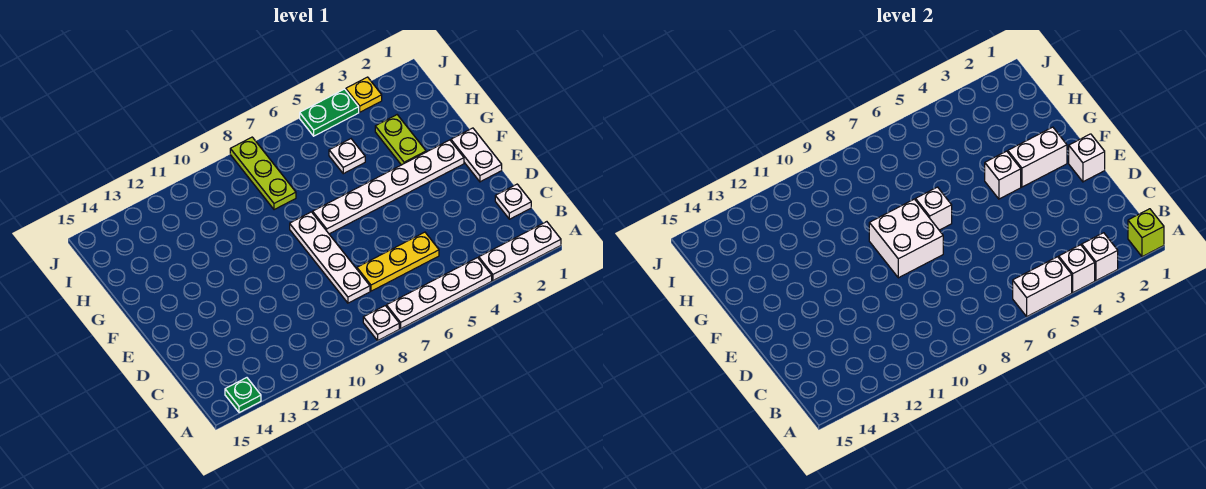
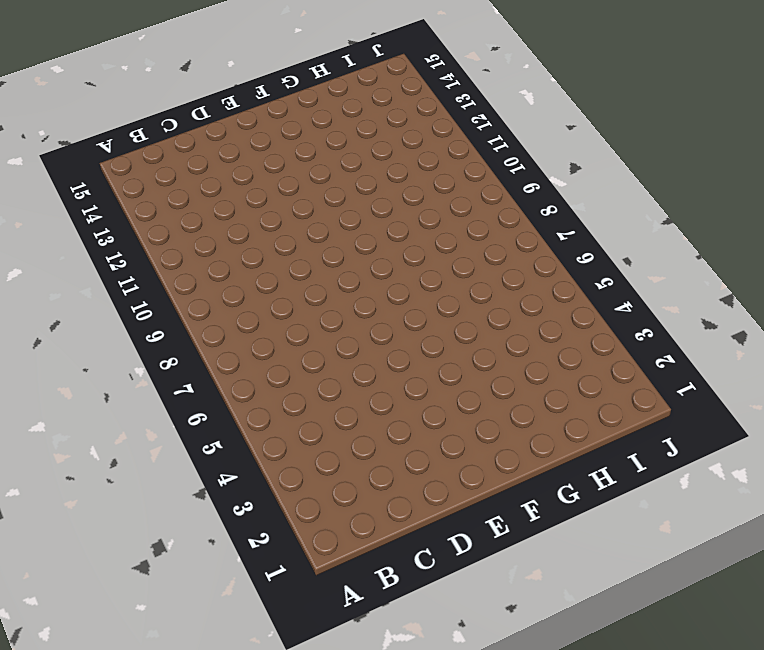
none -> white plate A1:A3 level 1
none -> white plate A4:A7 level 1
none -> white plate A8 level 1

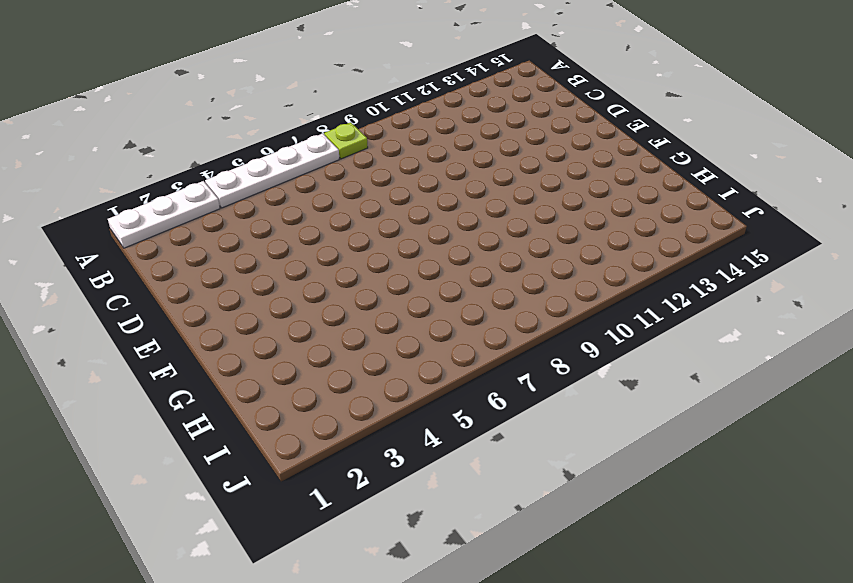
lime plate A8 level 1 -> white plate A8 level 1
none -> green plate A14 level 1
none -> white plate C1 level 1
none -> yellow plate C5:C7 level 1

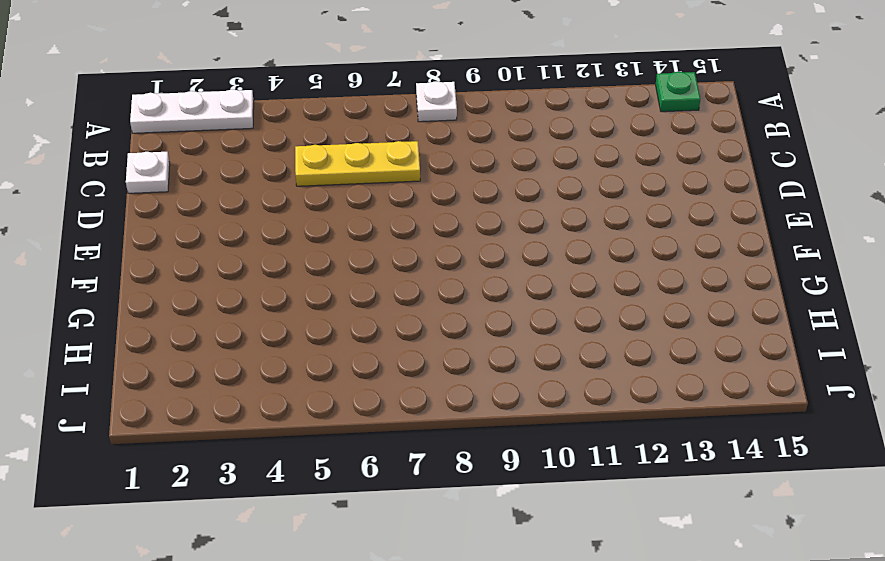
none -> white plate A4:A7 level 1
none -> white plate C8:F8 level 1
none -> white plate E1:F1 level 1

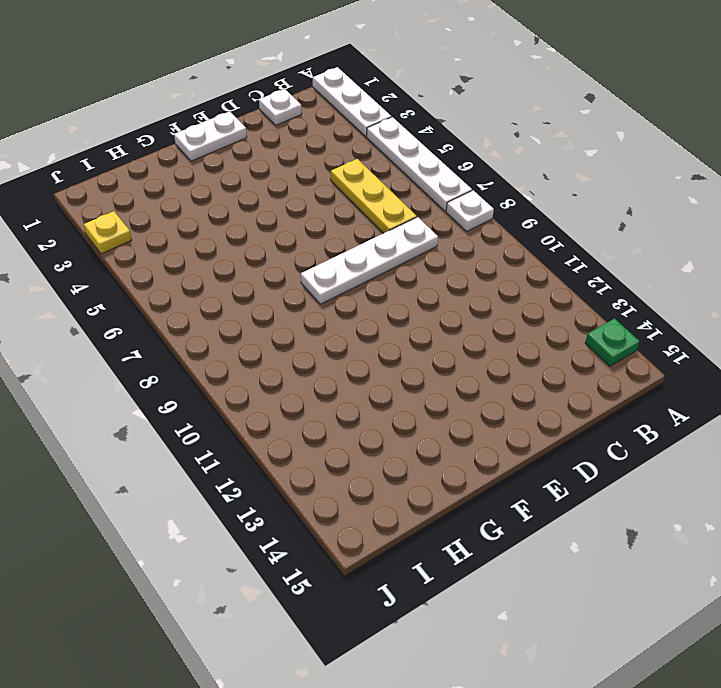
none -> white plate F2:F7 level 1
none -> lime plate G3:H3 level 1
none -> white plate H5 level 1

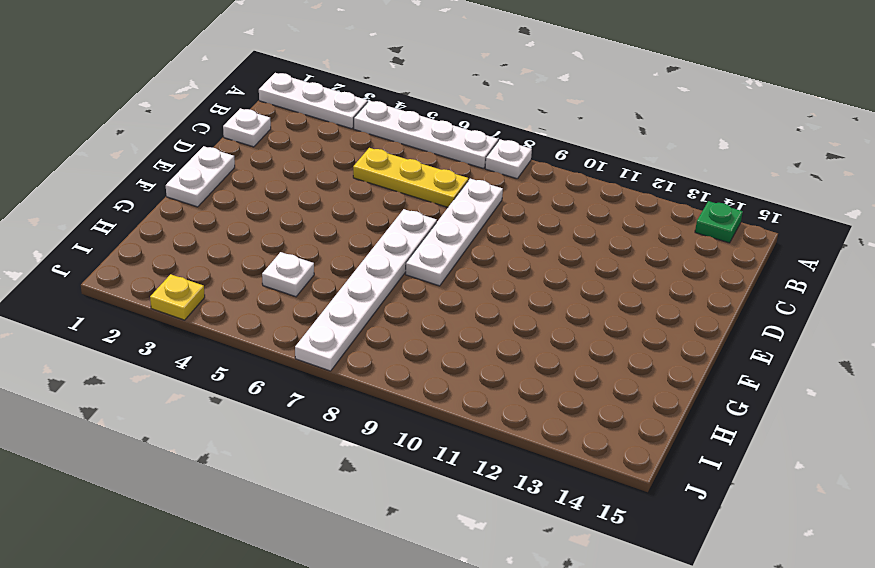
white plate E7:J7 level 1 -> white plate F2:F7 level 1
none -> lime plate G3:H3 level 1
none -> lime plate H8:J8 level 1
none -> green plate J4:J5 level 1

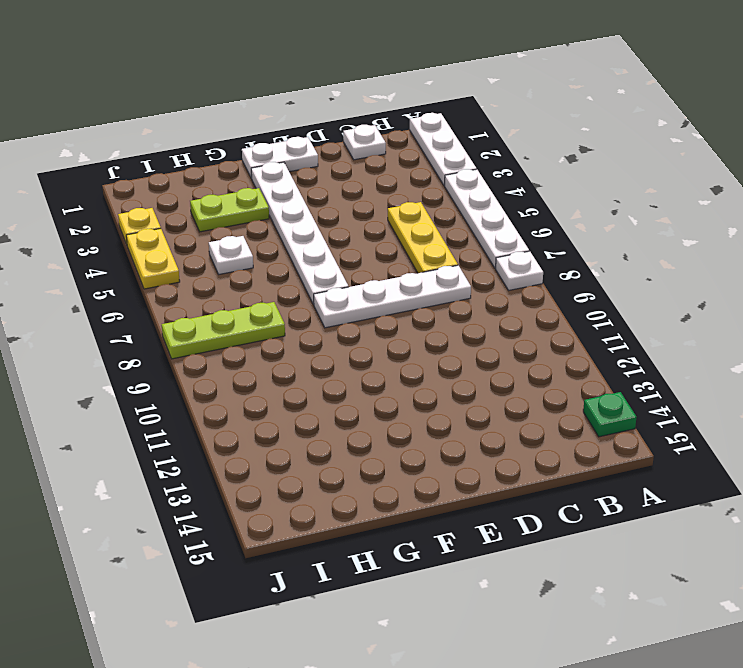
yellow plate J4:J5 level 1 -> green plate J4:J5 level 1
none -> lime brick A1 level 2
none -> white brick A3 level 2
none -> white brick A4 level 2

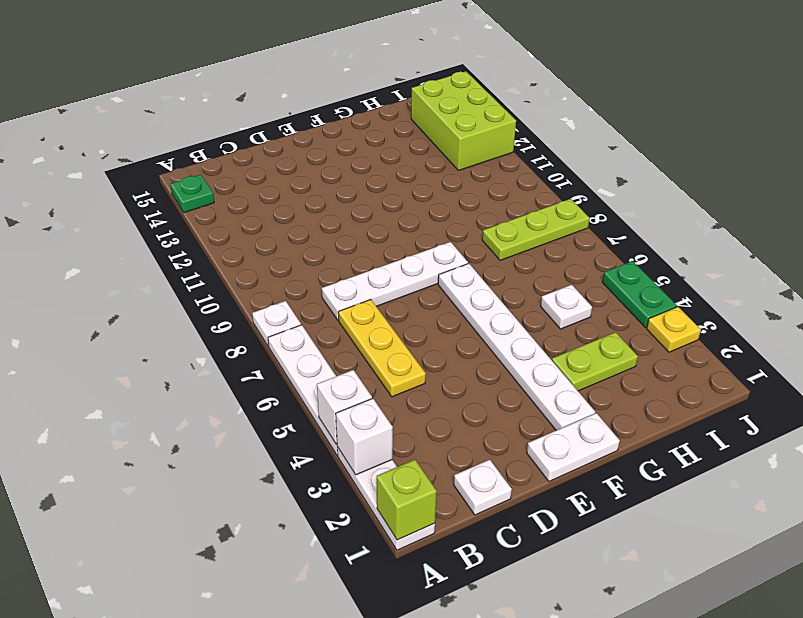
lime brick I12:J14 level 1 -> none
none -> white brick A5:A6 level 2
none -> white brick E1 level 2
none -> white brick E8:F9 level 2

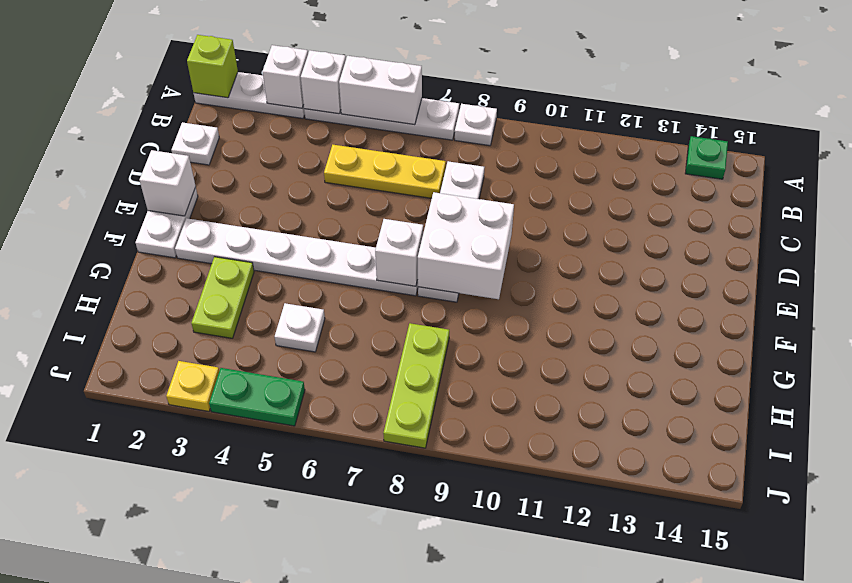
none -> white brick F2:F3 level 2
none -> white brick F4 level 2

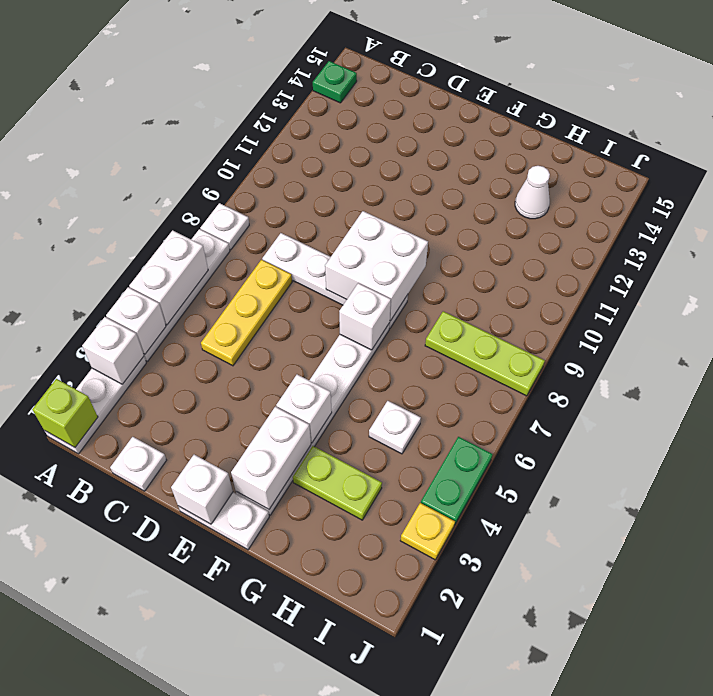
white cone H13 level 1 -> none

